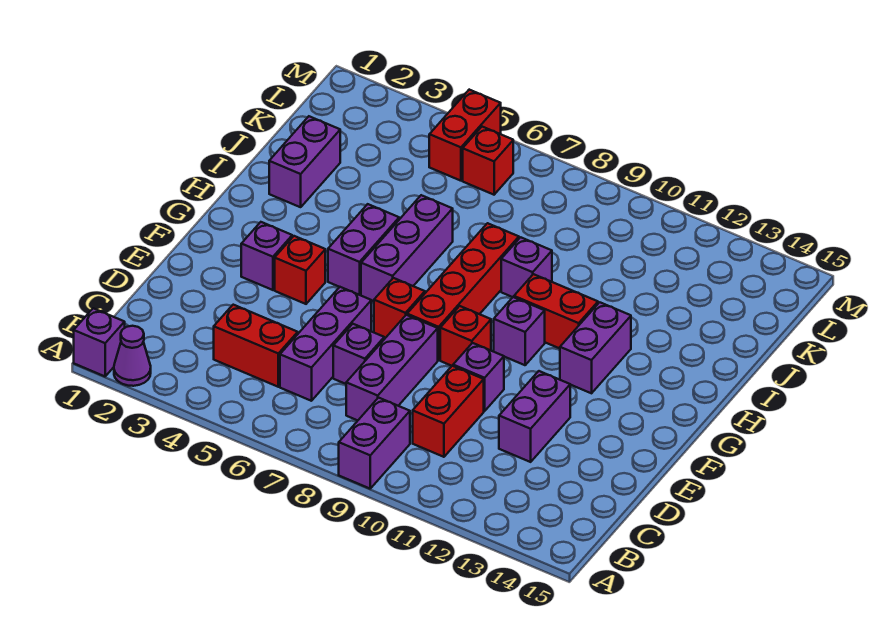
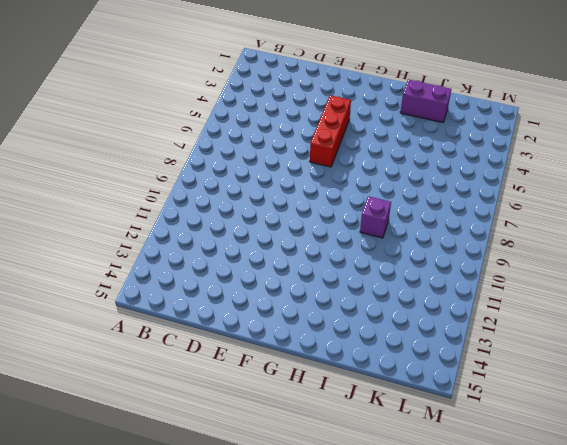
red brick F4:F6 level 1 -> red brick F4 level 1
none -> purple brick A1 level 1
none -> purple cone A2 level 1
none -> purple brick A9:B9 level 1

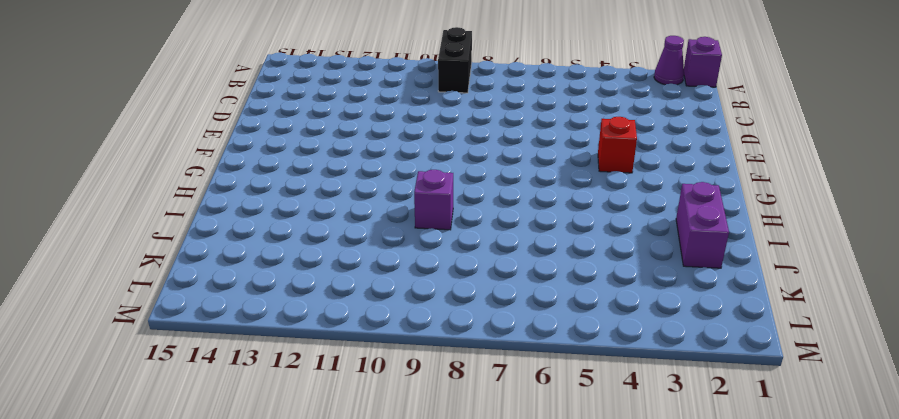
black brick A9:B9 level 1 -> purple brick A9:B9 level 1
none -> red brick C4:C5 level 1
none -> purple brick C6:E6 level 1
none -> purple brick C8:E8 level 1

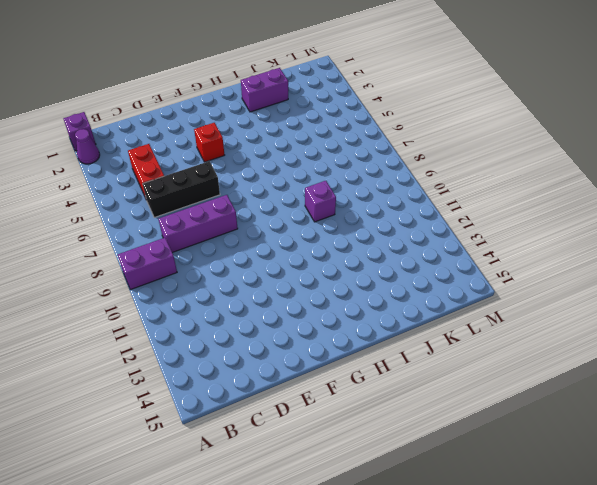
black brick C6:E6 level 1 -> purple brick C6:E6 level 1
none -> red brick C10:D10 level 1
none -> purple brick D7 level 1
none -> purple brick D12:E12 level 1

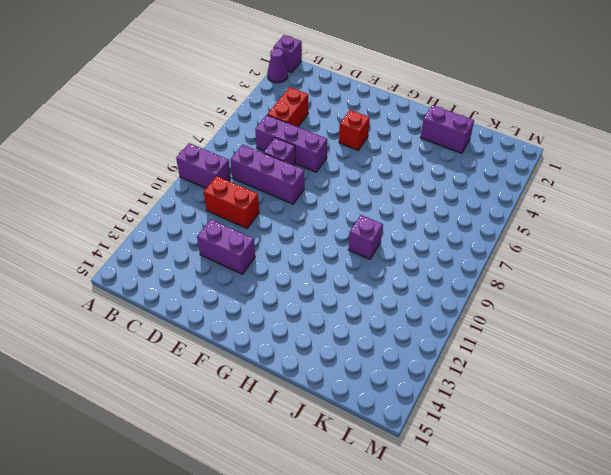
none -> purple brick E10 level 1
none -> purple brick F3 level 1
none -> red brick F7 level 1

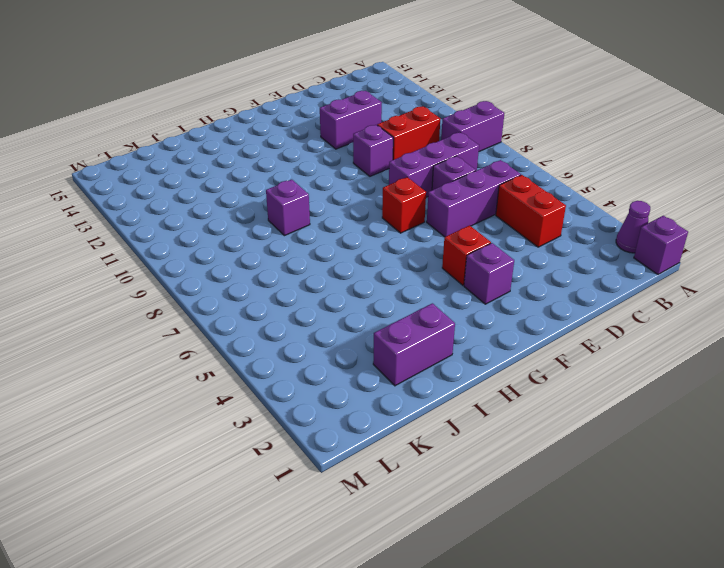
none -> red brick F8:I8 level 1
none -> red brick F9 level 1
none -> purple brick G5:H5 level 1

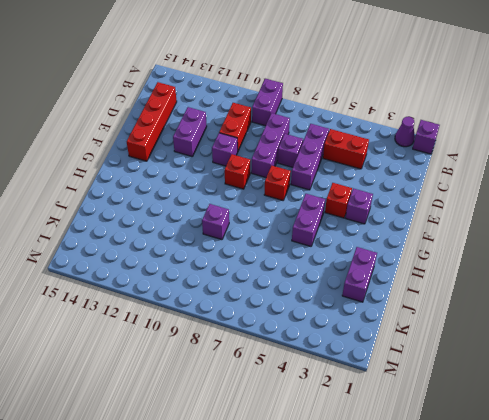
red brick C14:F14 level 1 -> red brick F8:I8 level 1
none -> purple brick G6:I6 level 1
none -> purple brick G10 level 1
none -> purple brick G12:H12 level 1

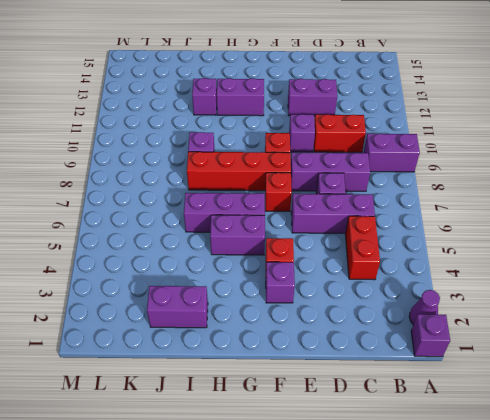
purple brick I12 level 1 -> purple brick G10 level 1
none -> red brick H10:H11 level 1
none -> red brick L5:M5 level 1
none -> red brick L6 level 1

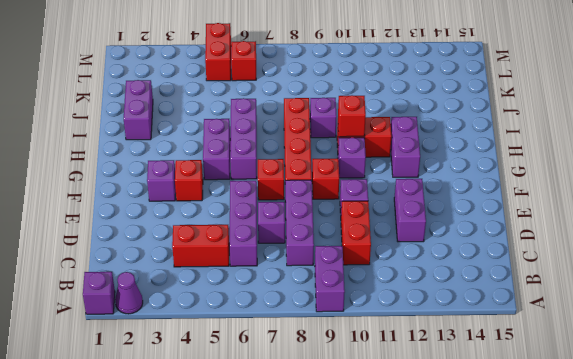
red brick H10 level 2 -> none

